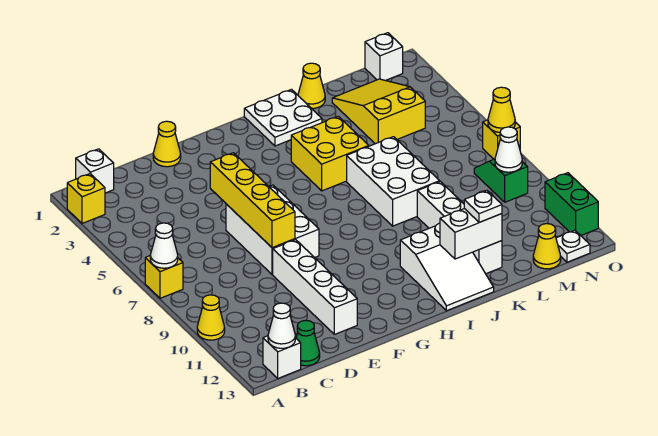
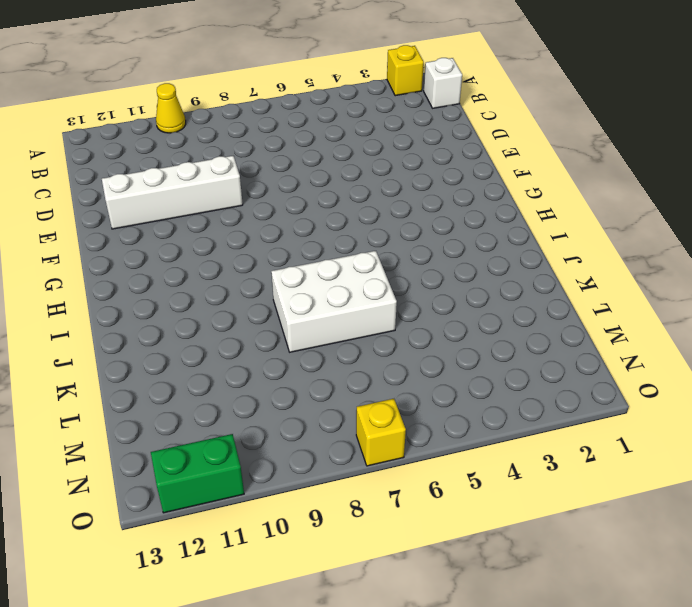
none -> yellow brick A7 level 1
none -> white brick B13 level 1
none -> green cone C13 level 1

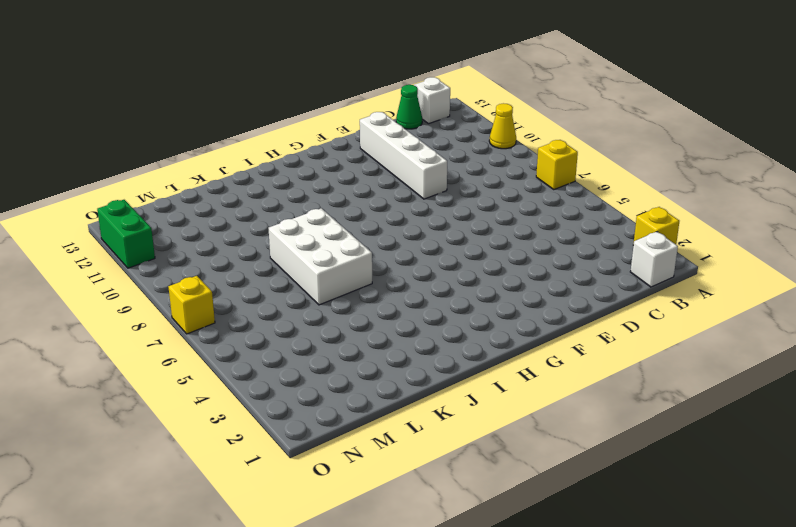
none -> yellow cone E1 level 1
none -> white brick E6:F8 level 1
none -> white plate I1:J2 level 1

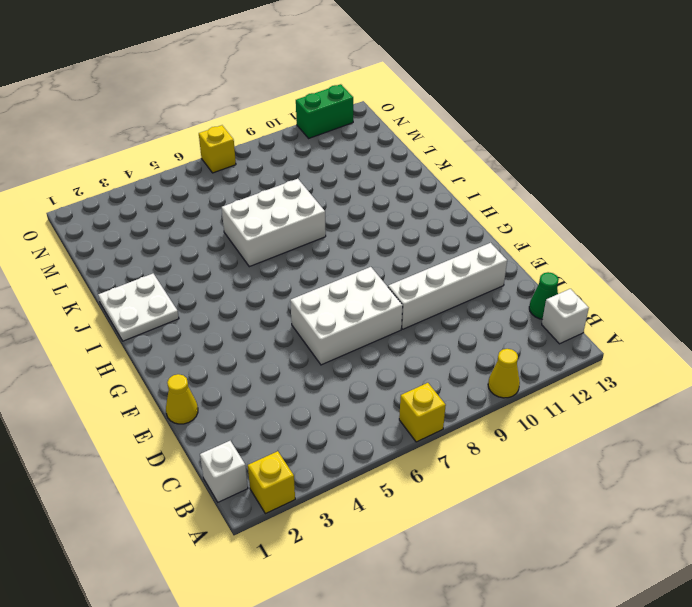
none -> yellow brick I4:J5 level 1
none -> white slope I11:J13 level 1 top 11
none -> yellow cone K1 level 1

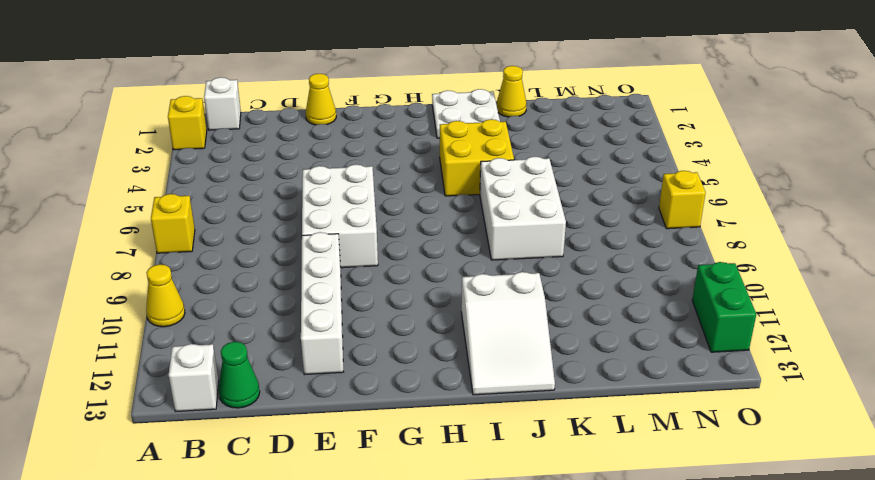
none -> white brick K9:K12 level 1
none -> yellow slope L2:M4 level 1 top 4
none -> yellow cone M13 level 1

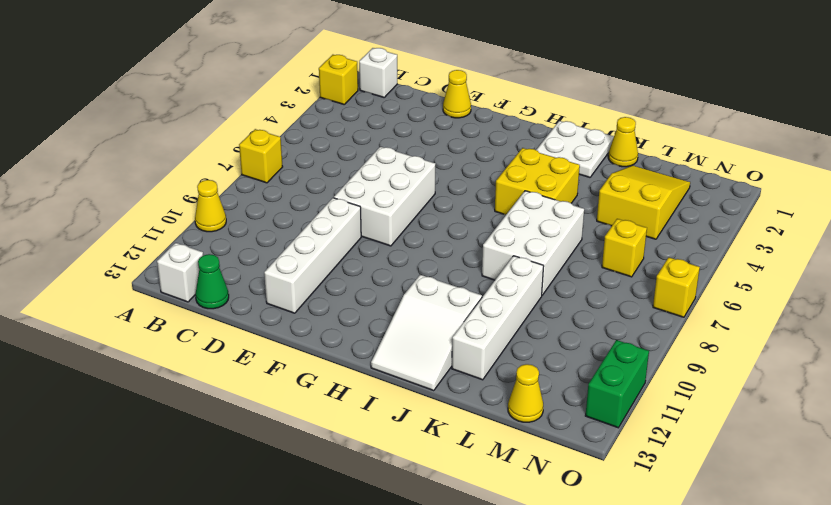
yellow brick M6 level 1 -> none
none -> white brick N1 level 1
none -> green slope N8:N9 level 1 top 9
none -> white plate N13 level 1

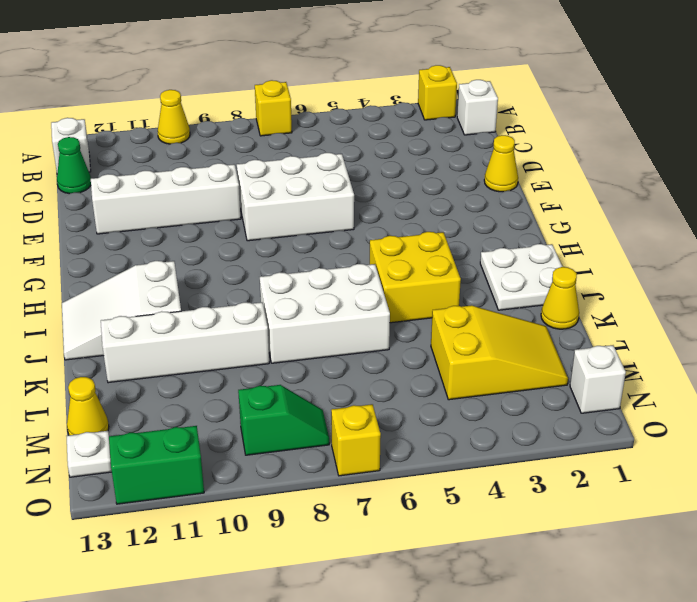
none -> white cone A7 level 2
none -> white cone B13 level 2
none -> yellow brick E5:E8 level 2

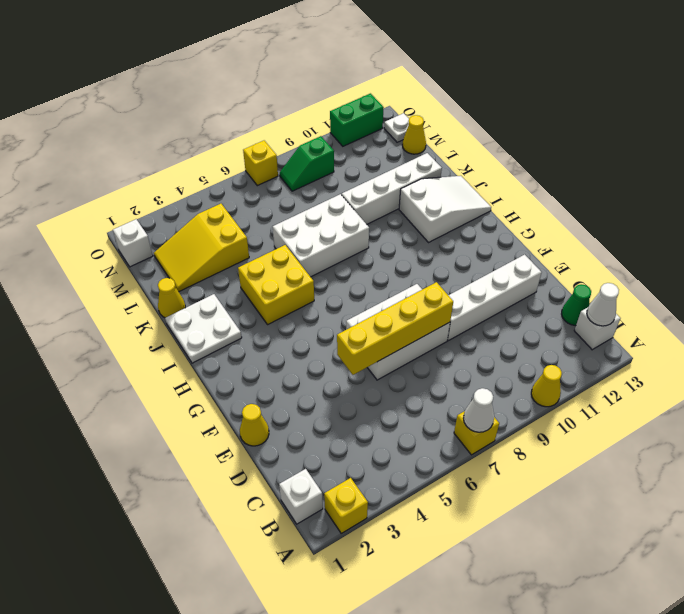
none -> white brick J12:K12 level 2
none -> white cone N9 level 2
none -> yellow cone O7 level 2

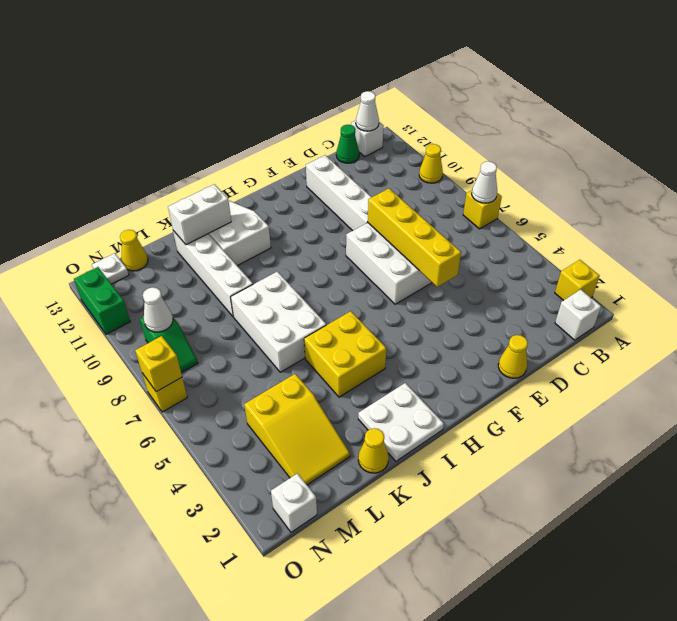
yellow brick O7 level 2 -> yellow cone O7 level 2
none -> white plate K12 level 3

